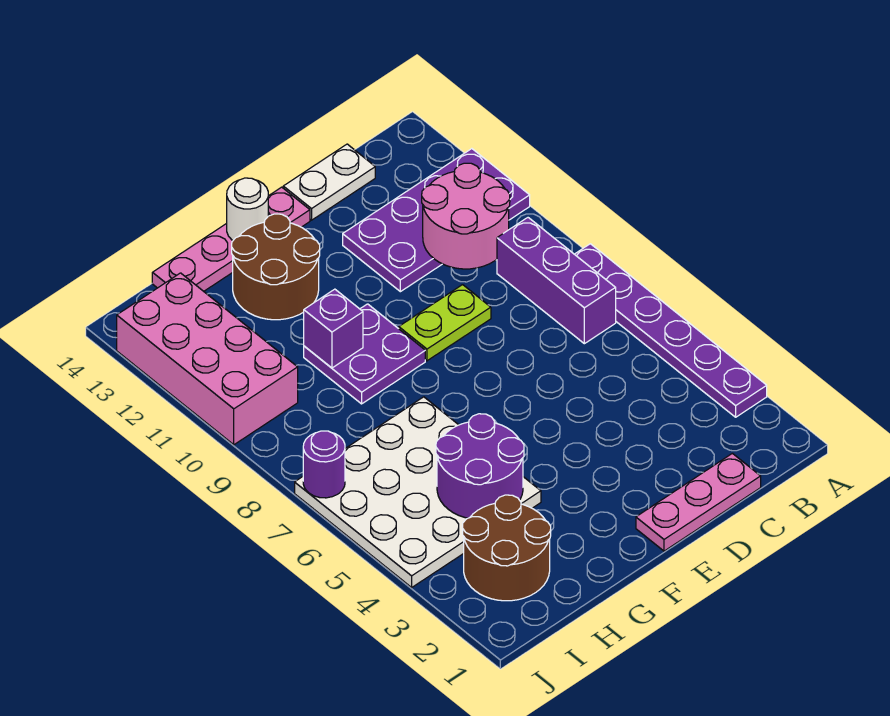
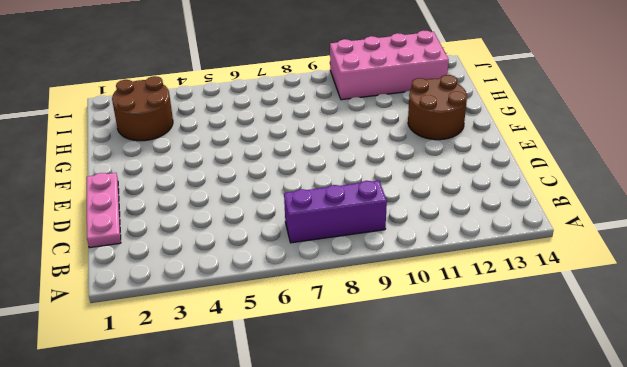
none -> purple plate A3:A8 level 1
none -> purple plate A11:D12 level 1
none -> white plate C14:D14 level 1

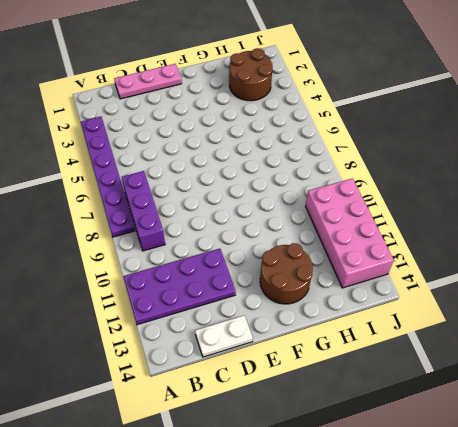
none -> lime plate D9:E9 level 1
none -> pink plate E14:H14 level 1
none -> purple plate F9:G10 level 1

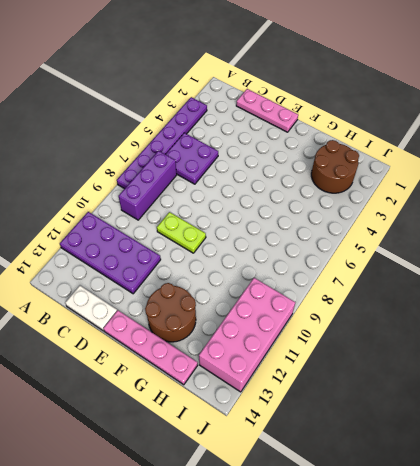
purple plate B5:C6 level 1 -> purple plate F9:G10 level 1
none -> white plate G4:J7 level 1
none -> pink round brick B10:C11 level 2
none -> white round brick F14 level 2

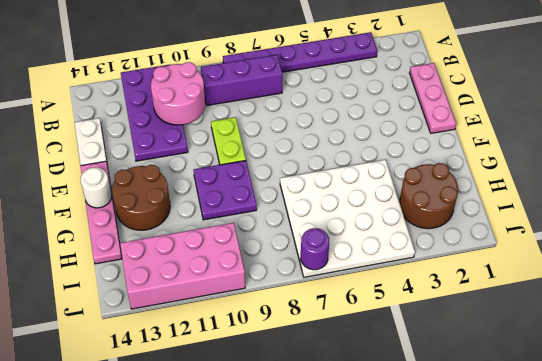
none -> purple round brick G4:H5 level 2
none -> purple brick G10 level 2

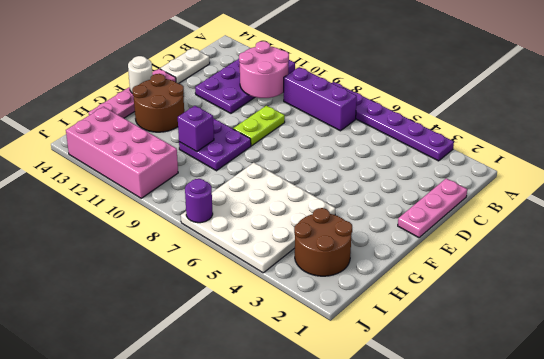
none -> purple round brick G4:H5 level 2

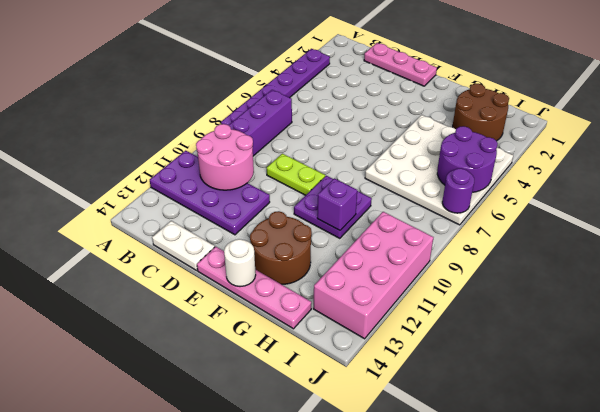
purple round brick I5:J6 level 2 -> purple round brick G4:H5 level 2

